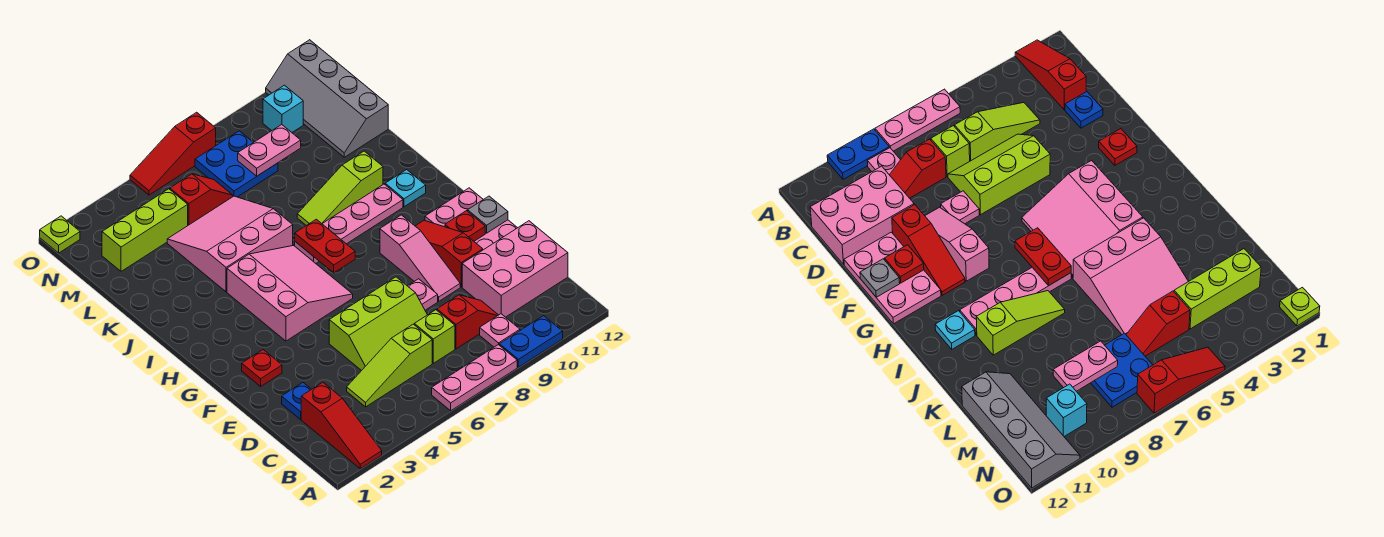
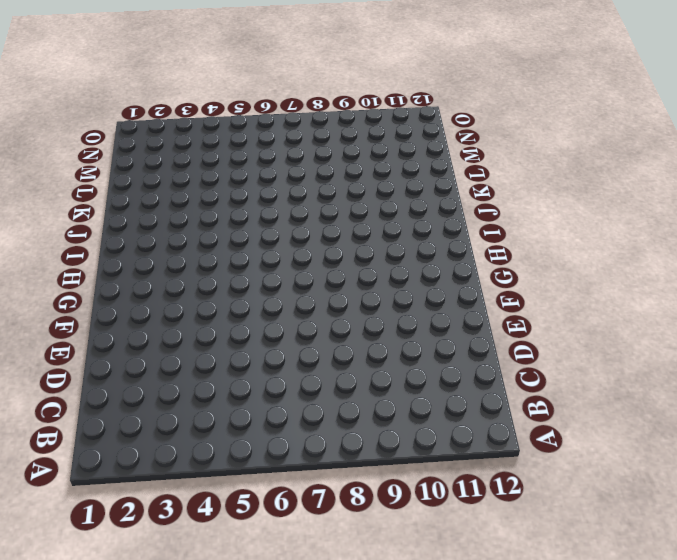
none -> red slope A2:C2 level 1 top C
none -> pink plate A6:A8 level 1
none -> blue plate A9:A10 level 1
none -> pink plate B9 level 1

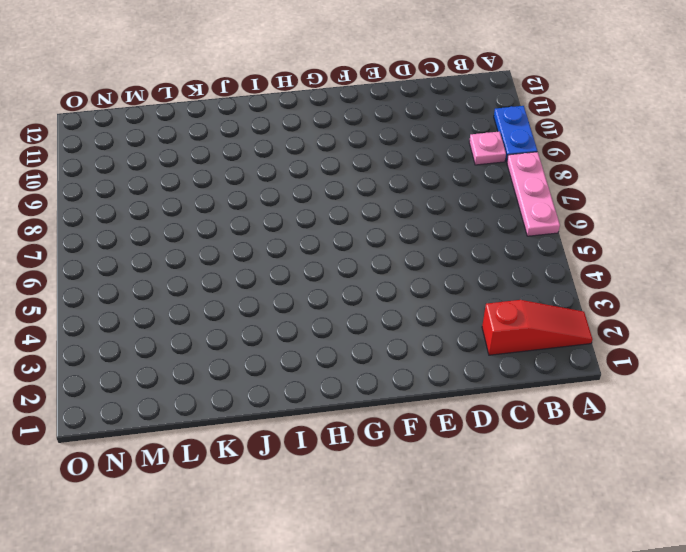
none -> lime slope C4:C6 level 1 top 6
none -> lime brick C7 level 1
none -> red slope C8:C9 level 1 top 8
none -> pink brick C10:D12 level 1

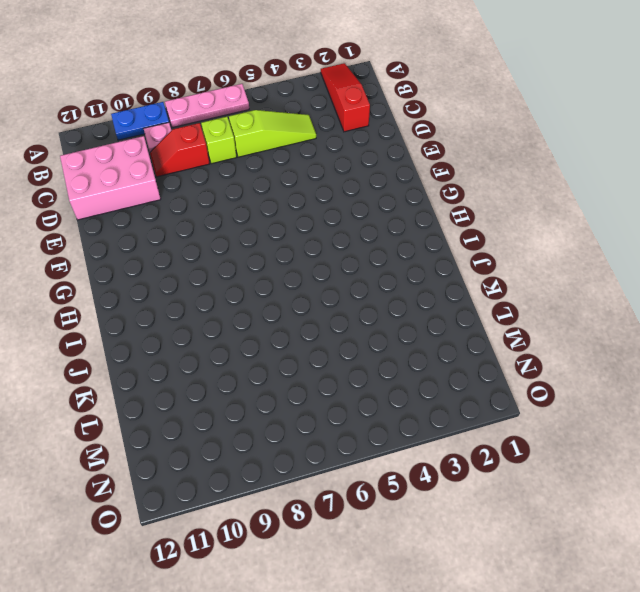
none -> blue plate D2 level 1
none -> lime slope D5:E7 level 1 top E
none -> pink plate E8 level 1
none -> pink slope E9:G9 level 1 top G

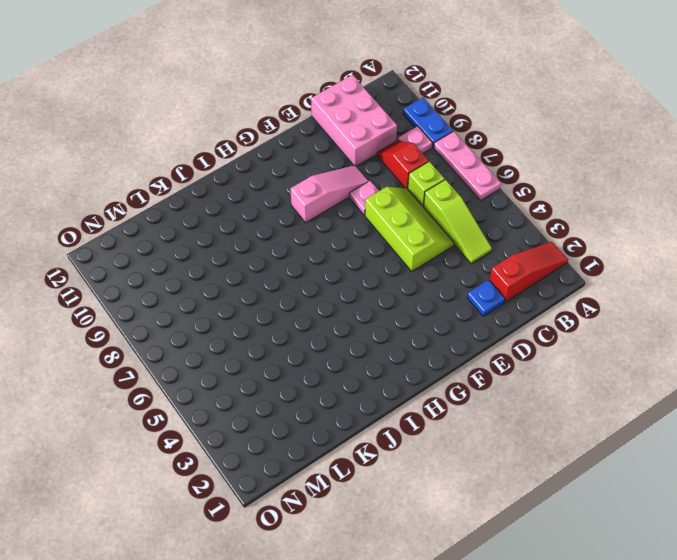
none -> red slope E10:G10 level 1 top E
none -> pink plate E11:G12 level 1
none -> red plate F2 level 1
none -> pink slope G4:I6 level 1 top 4

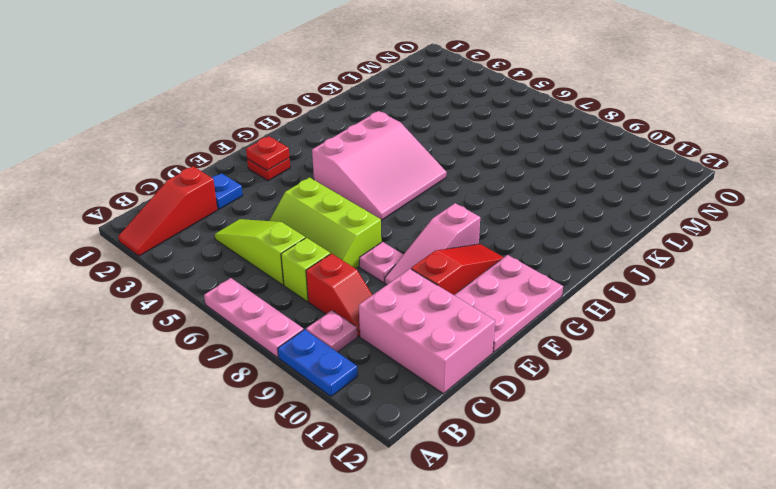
red plate F2 level 2 -> red plate F11 level 2
none -> pink plate I7:I10 level 1
none -> cyan plate I11 level 1
none -> pink slope J4:L6 level 1 top J
none -> lime slope J8:J10 level 1 top 10

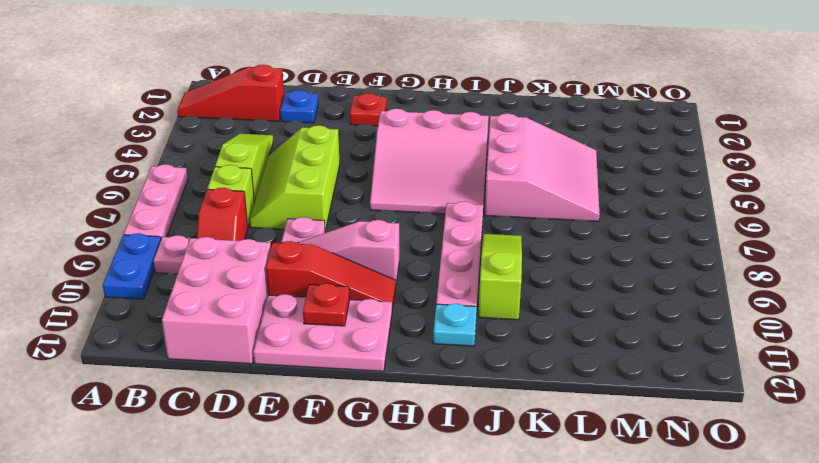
none -> grey slope L11:O12 level 1 top 12
none -> lime brick M2:M4 level 1
none -> red slope M5:M6 level 1 top 5
none -> blue plate M7:N8 level 1

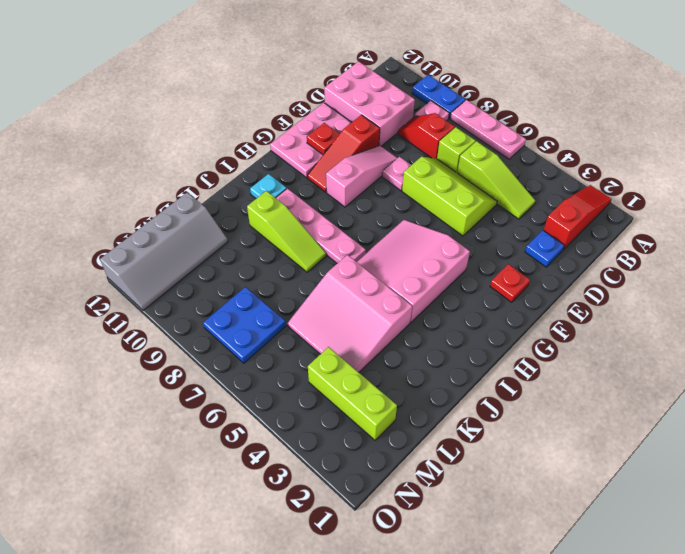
none -> red slope M5:M6 level 1 top 5
none -> cyan brick N10 level 1
none -> lime plate O1 level 1
none -> red slope O5:O7 level 1 top 7

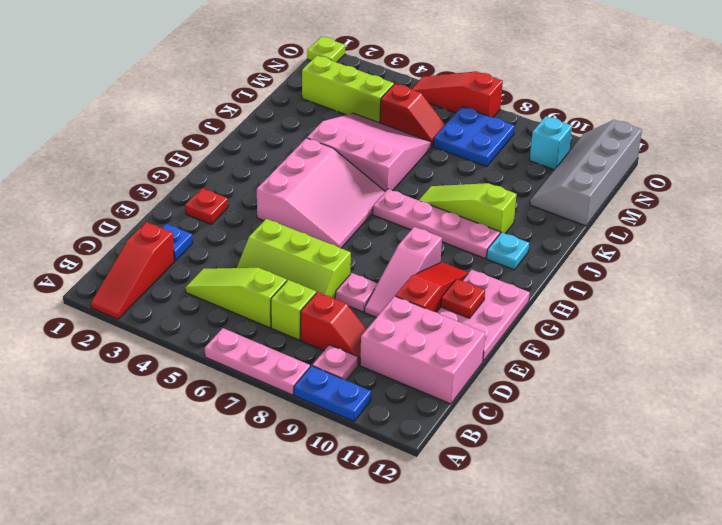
none -> grey plate F12 level 2
none -> red plate H7:I7 level 2
none -> pink plate M8:M9 level 2

